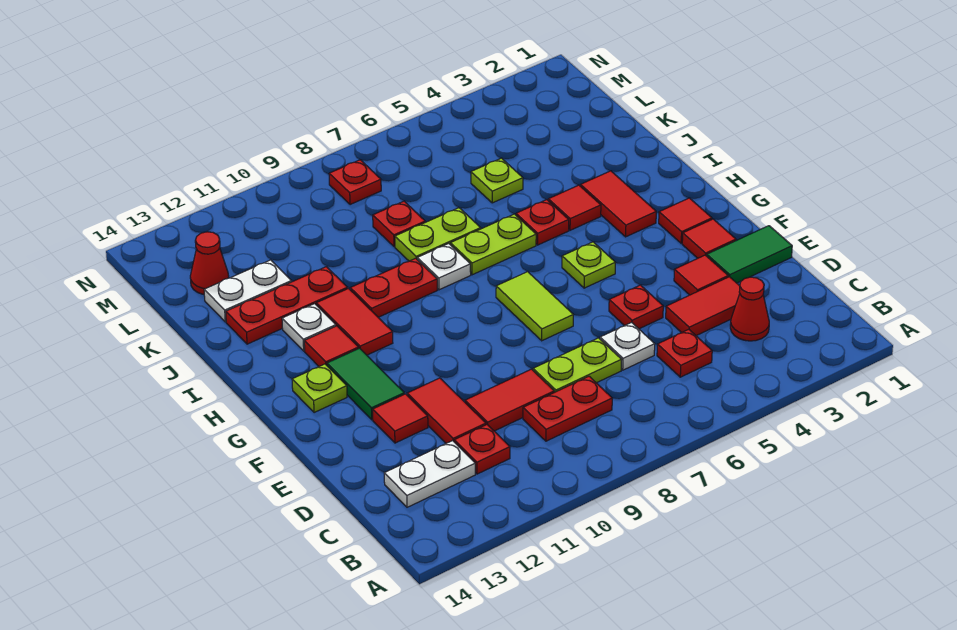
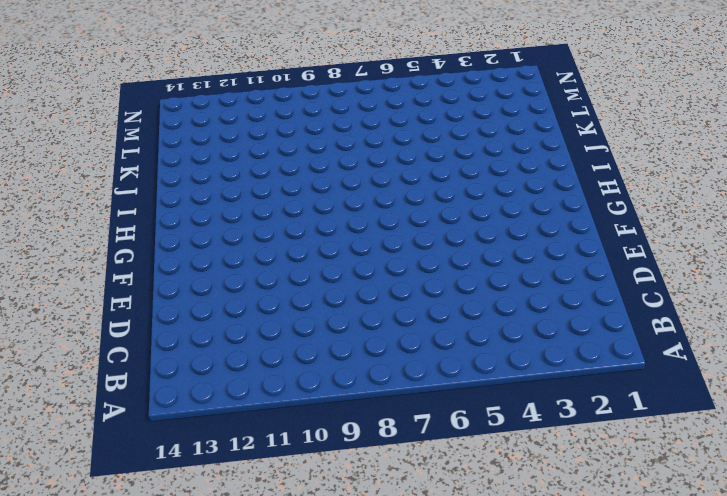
none -> red cone C3 level 1
none -> red plate C5 level 1
none -> red plate C8:C9 level 1
none -> red plate C11 level 1

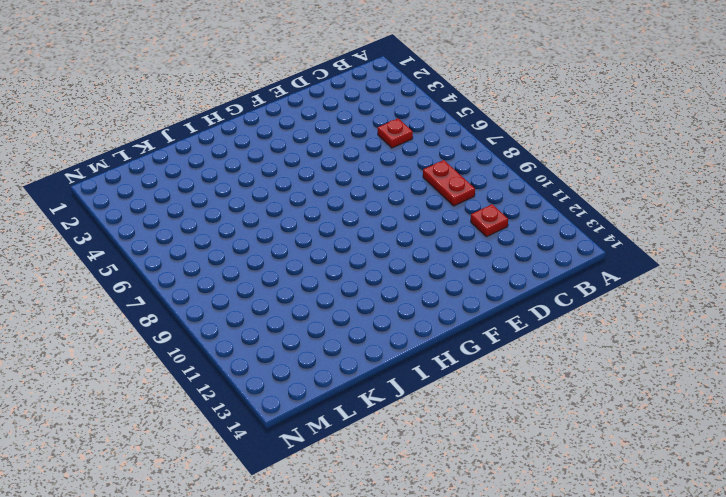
none -> red cone C3 level 1
none -> white plate C12:C13 level 1
none -> red tile D3:D4 level 1
none -> white plate D6 level 1

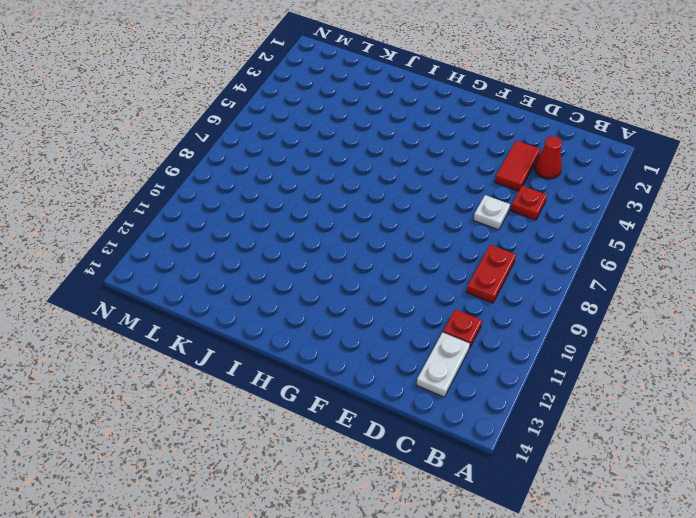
none -> lime plate D7:D8 level 1
none -> red tile D9:D10 level 1
none -> red tile D11:E11 level 1
none -> green tile E1:E2 level 1

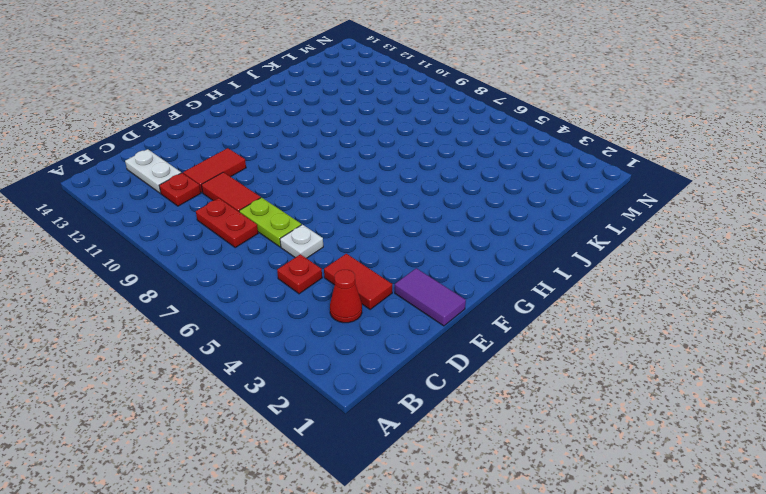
purple tile E1:E2 level 1 -> green tile E1:E2 level 1
none -> red tile E3 level 1
none -> red plate E5 level 1
none -> red tile E12 level 1
none -> red tile F2 level 1

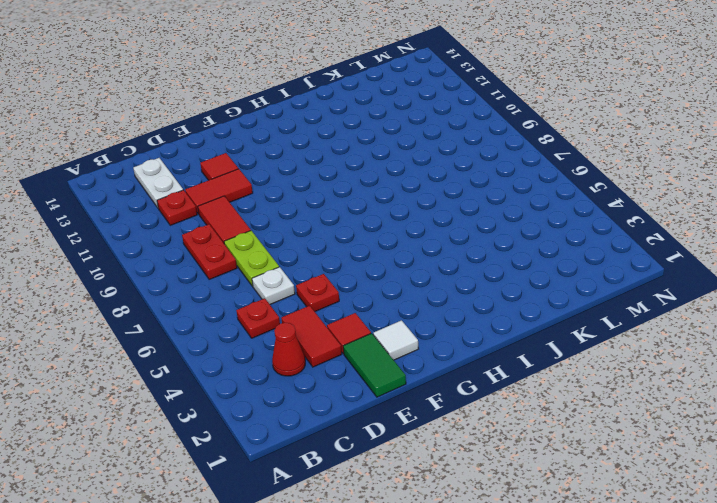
white tile F2 level 1 -> red tile F2 level 1
none -> lime tile F7:G7 level 1
none -> green tile F12:G12 level 1
none -> red tile G2 level 1
none -> lime plate G5 level 1

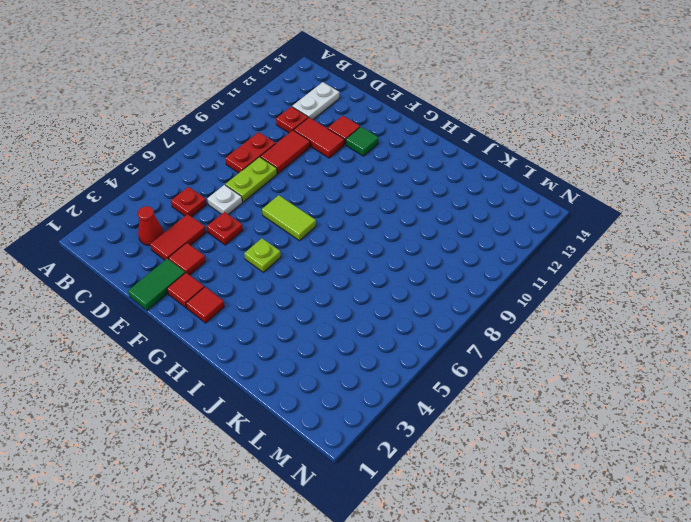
green tile F12 level 1 -> green tile F12:G12 level 1
none -> lime plate G13 level 1
none -> red tile H3:I3 level 1
none -> red tile H11:I11 level 1
none -> red tile H12 level 1

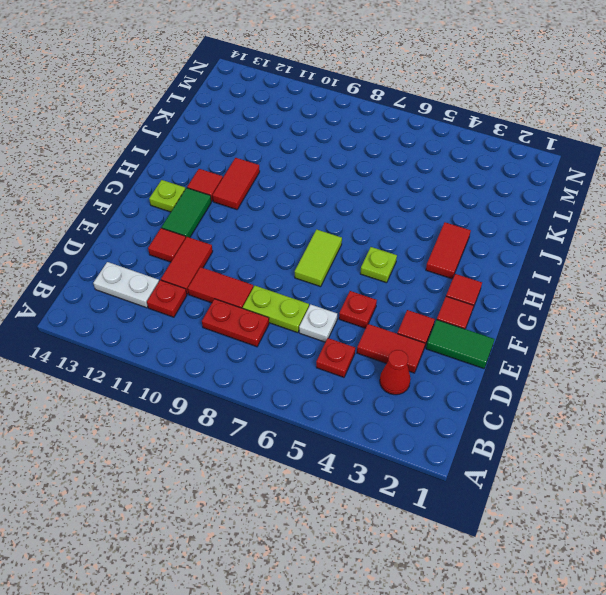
none -> red tile I4 level 1
none -> red plate I5 level 1
none -> lime plate I6:I7 level 1
none -> white plate I8 level 1

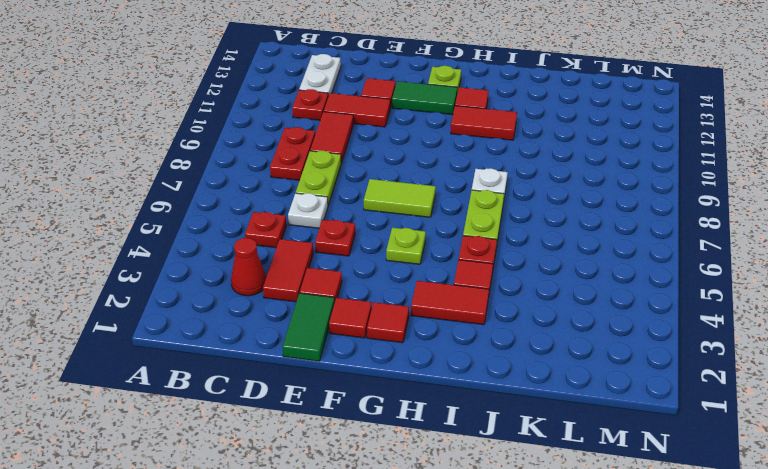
none -> red plate I9:I10 level 1
none -> white plate I12 level 1
none -> lime plate J7:J8 level 1
none -> red plate J11:J13 level 1

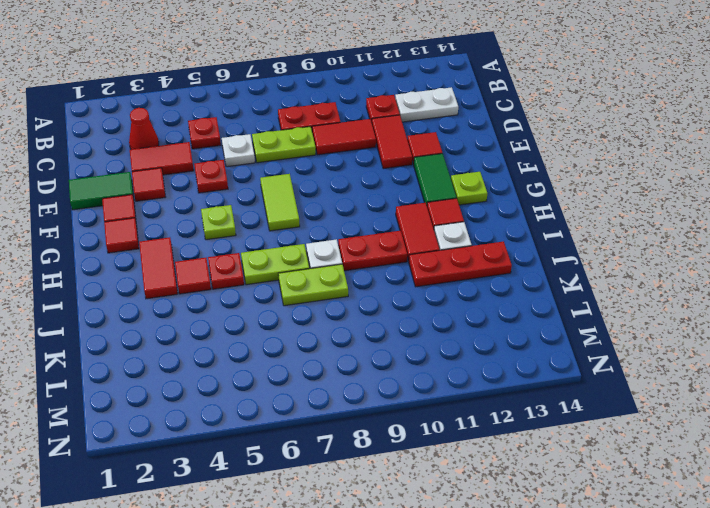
none -> lime plate K5 level 1
none -> red plate K8 level 1
none -> white plate K12:K13 level 1
none -> red cone L13 level 1

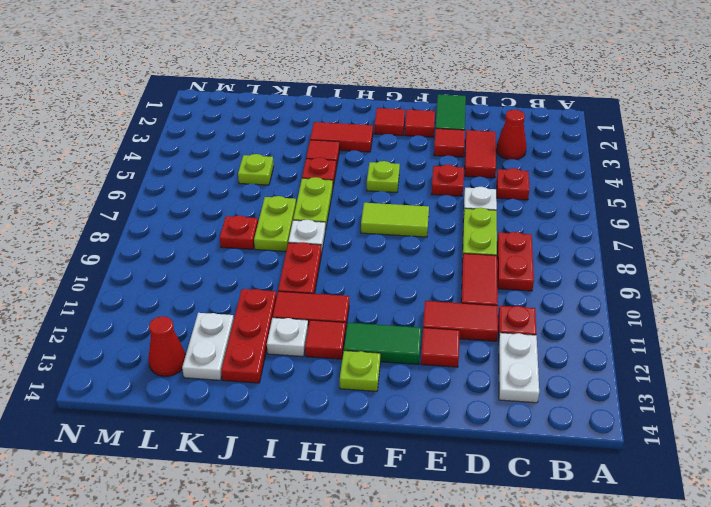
none -> red plate M8 level 1

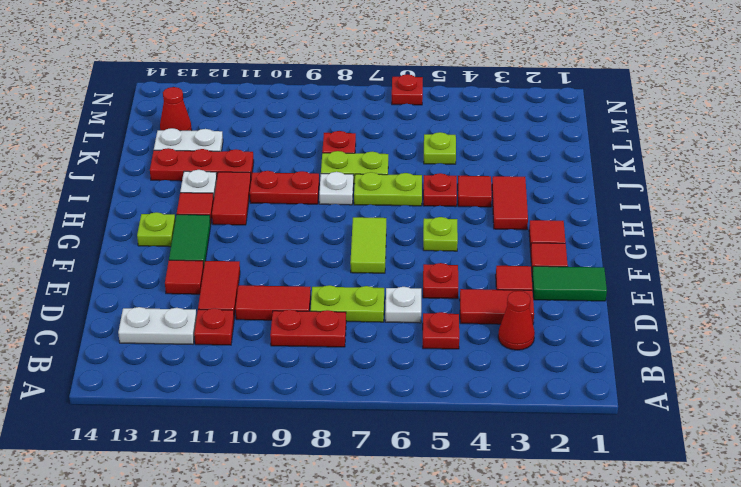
red plate N6 level 1 -> red plate M8 level 1

